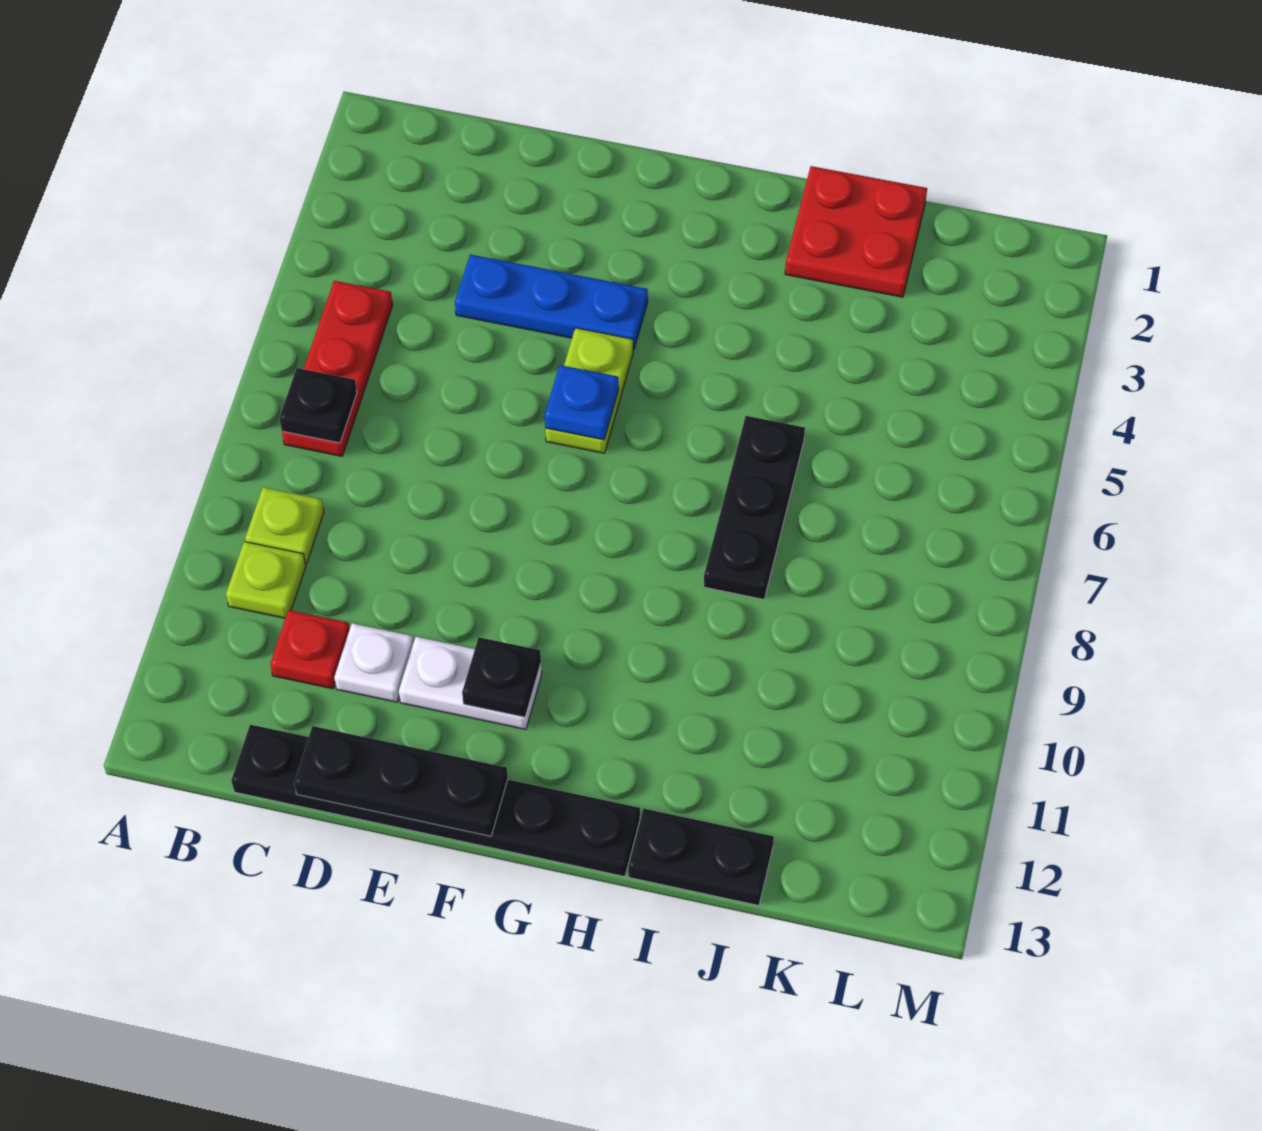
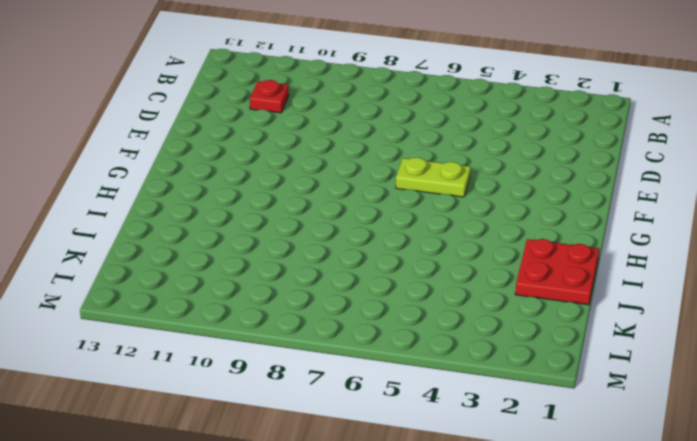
none -> red plate B5:B7 level 1
none -> lime plate B9 level 1
none -> lime plate B10 level 1

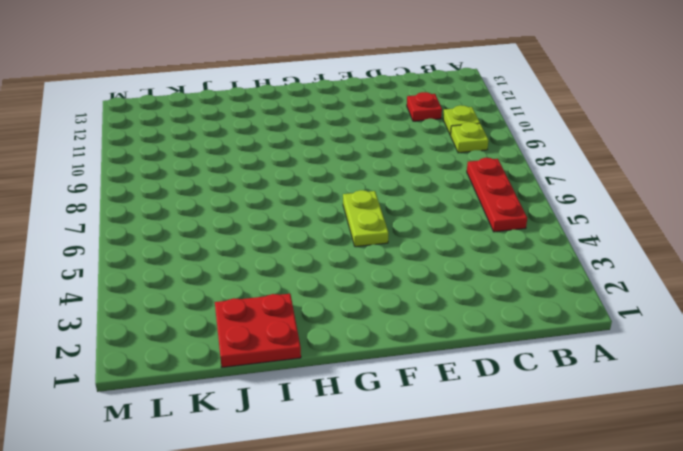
none -> black plate C13:H13 level 1
none -> blue plate D4:F4 level 1
none -> white plate D11 level 1

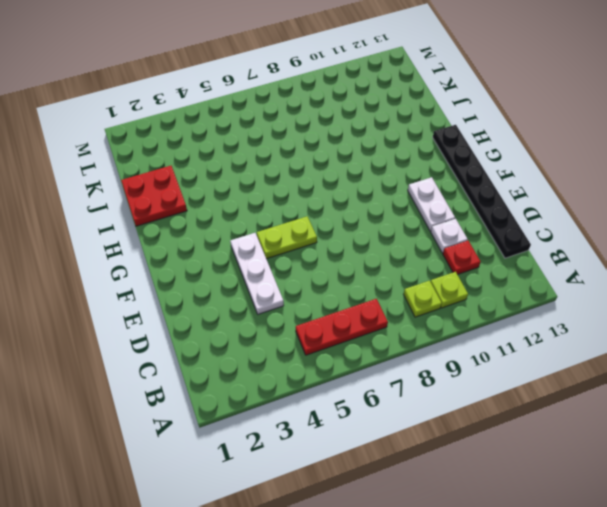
white plate D4:F4 level 1 -> blue plate D4:F4 level 1
none -> black plate I6:I8 level 1
none -> black plate I13:J13 level 1
none -> black plate B7 level 2

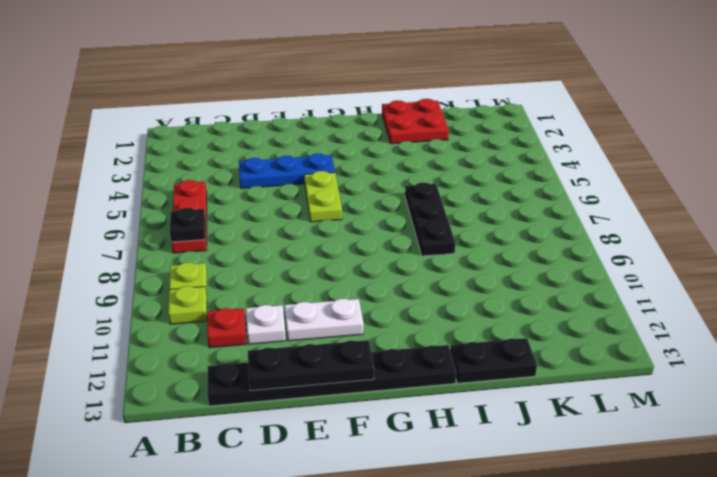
none -> blue plate F6 level 2
none -> black plate F11 level 2

